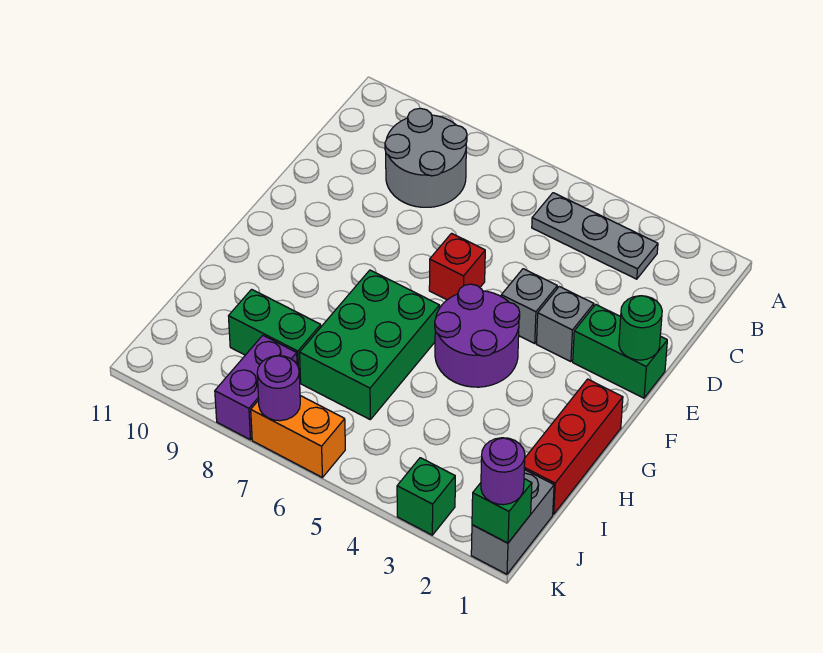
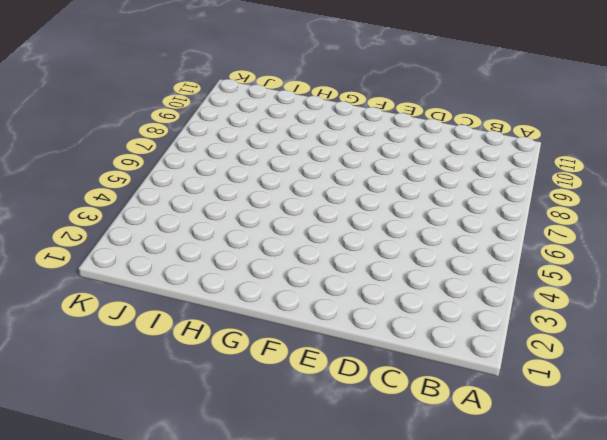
none -> grey plate B3:B5 level 1
none -> grey round brick B8:C9 level 1
none -> green brick E1:E2 level 1

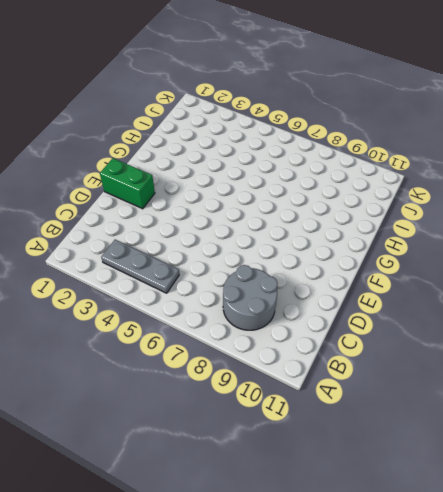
none -> grey brick E3 level 1
none -> grey brick E4 level 1
none -> red brick E6 level 1

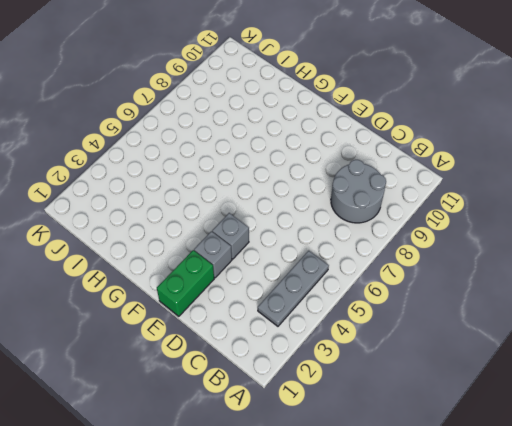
none -> red brick E6 level 1
none -> purple round brick F4:G5 level 1
none -> red brick G1:I1 level 1

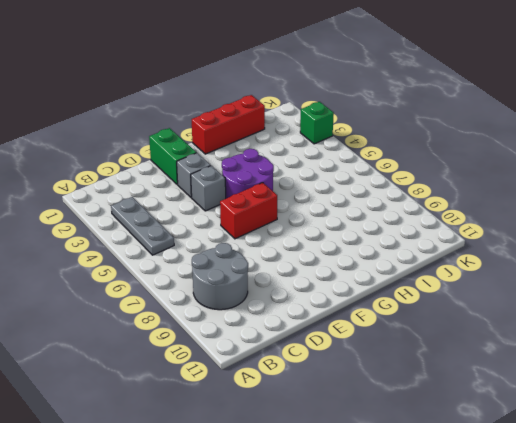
red brick E6:F6 level 1 -> red brick E6 level 1
none -> green brick G6:I7 level 1
none -> green brick I8:I9 level 1
none -> grey brick J1:K1 level 1

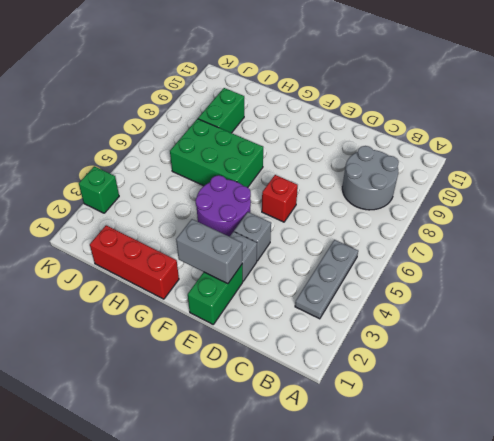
grey brick E2:F2 level 2 -> grey brick J1:K1 level 1
none -> purple brick J8:K8 level 1
none -> orange brick K6:K7 level 1
none -> green round brick E1 level 2

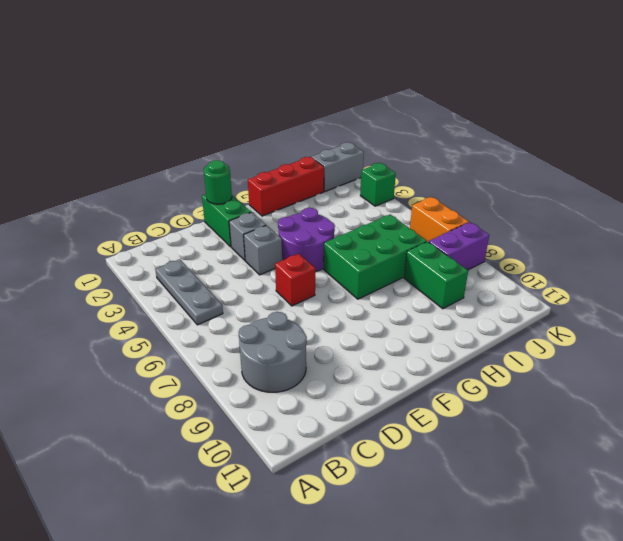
none -> green brick K1 level 2
none -> purple round brick K7 level 2
none -> purple round brick K1 level 3

